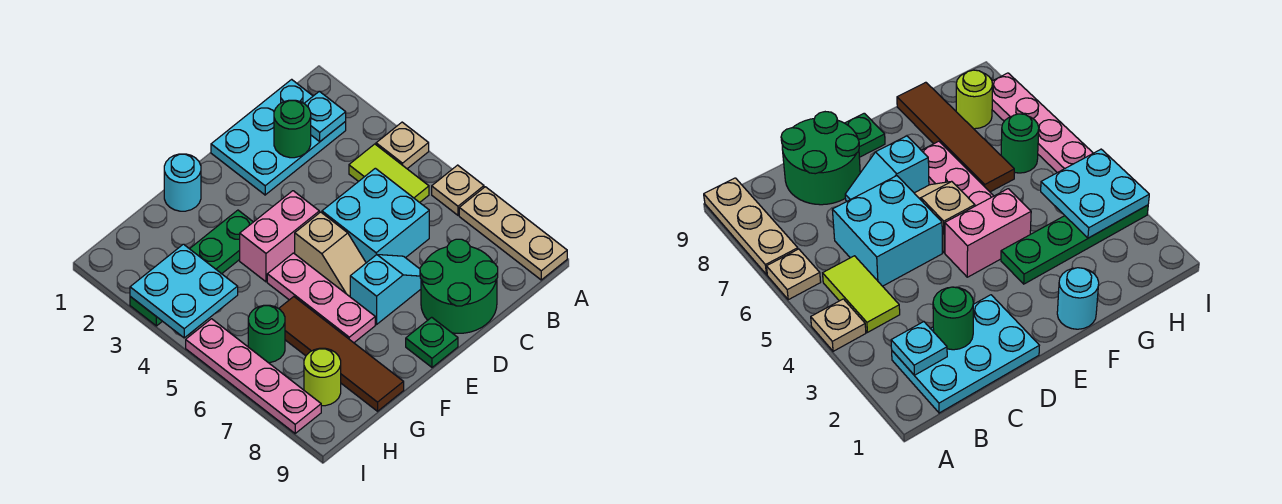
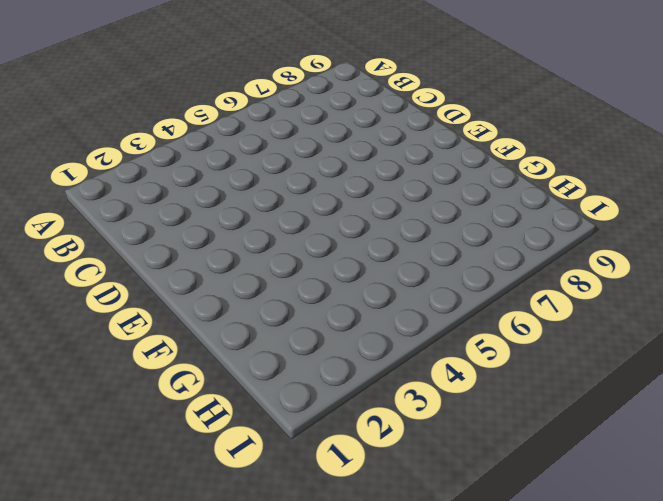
none -> tan plate A4 level 1
none -> tan plate A6 level 1
none -> tan plate A7:A9 level 1

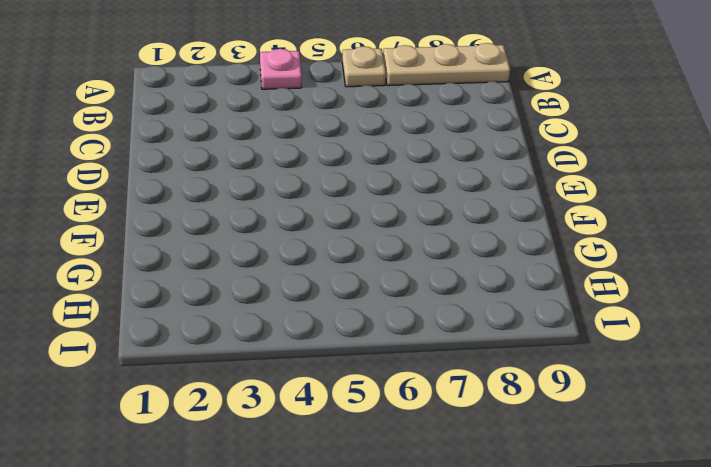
pink plate A4 level 1 -> tan plate A4 level 1
none -> cyan plate B1:D2 level 1
none -> lime tile B4:B5 level 1
none -> cyan brick C5:D6 level 1

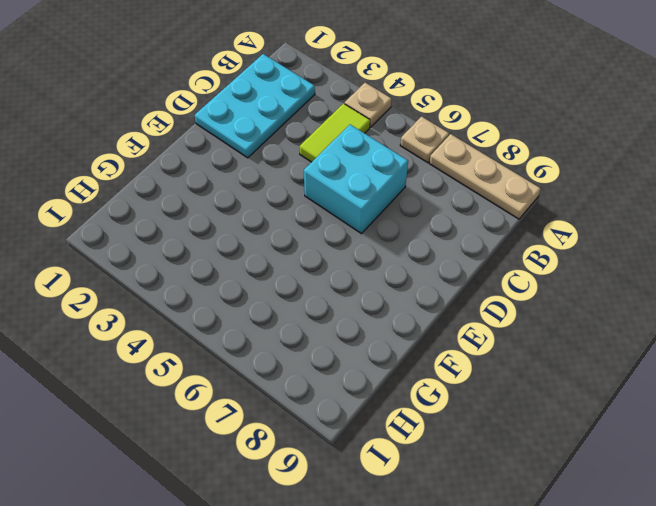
lime tile B4:C4 level 1 -> lime tile B4:B5 level 1
none -> green round brick C8:D9 level 1
none -> cyan slope D7:E7 level 1 top E
none -> pink brick E4:F4 level 1

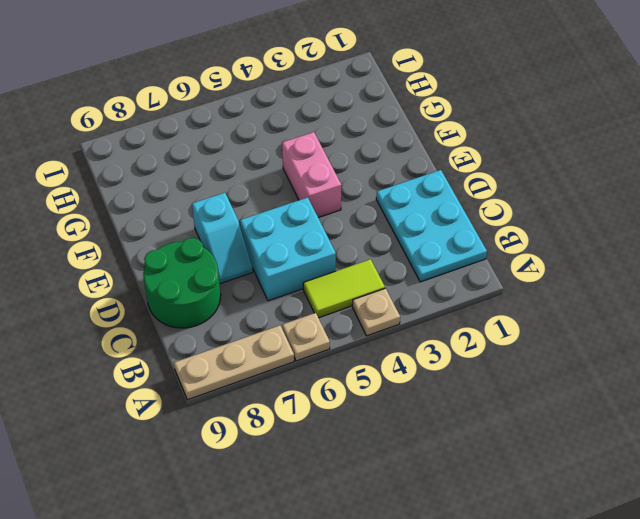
none -> tan slope E5:E6 level 1 top 5
none -> green plate E9 level 1
none -> cyan round brick F1 level 1

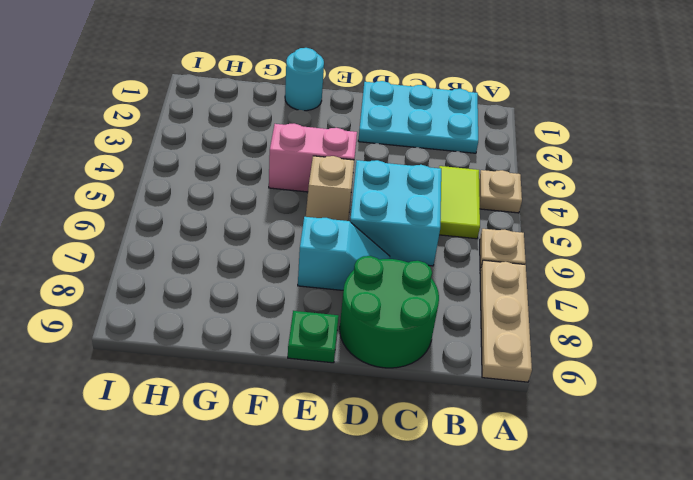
none -> green plate F3:I3 level 1
none -> pink plate F5:F7 level 1
none -> brown tile G6:G9 level 1

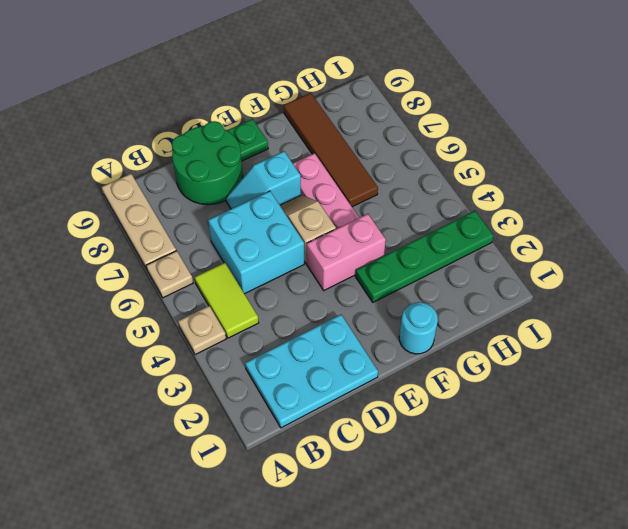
none -> green round brick H6 level 1
none -> lime round brick H8 level 1
none -> pink plate I5:I8 level 1

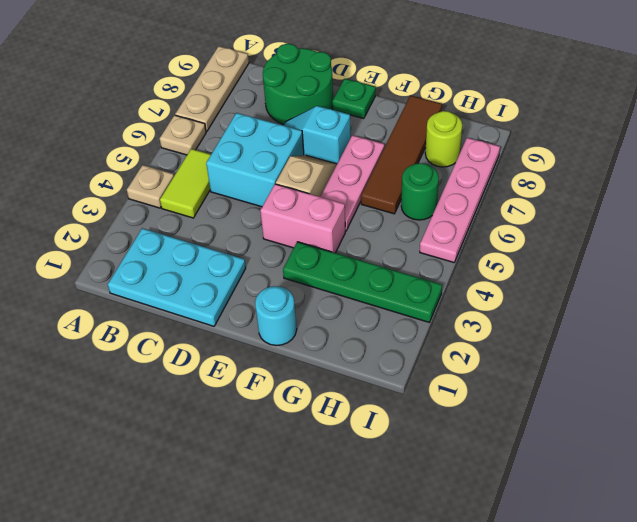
none -> cyan plate B2 level 2
none -> green round brick C2 level 2
none -> cyan plate H3:I4 level 2

